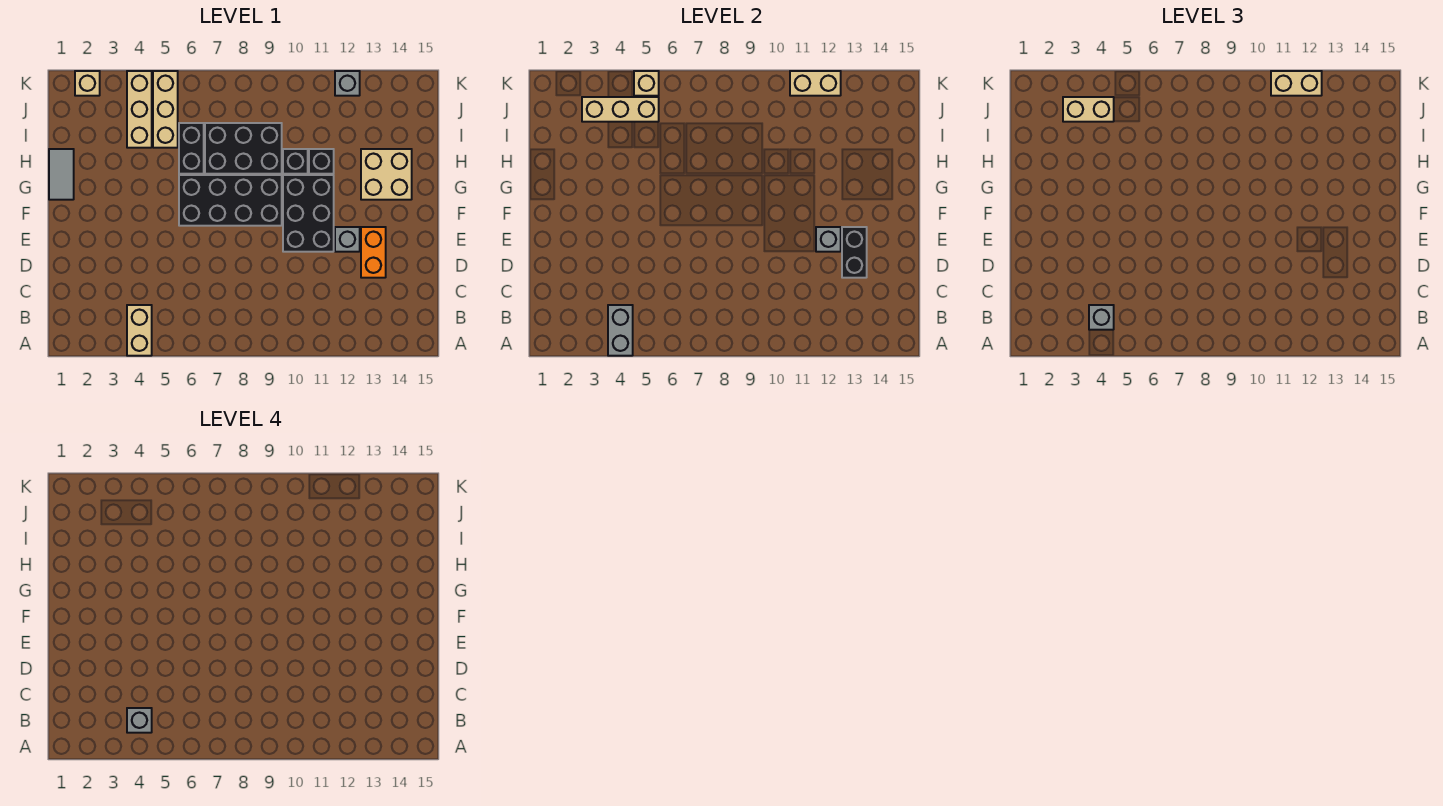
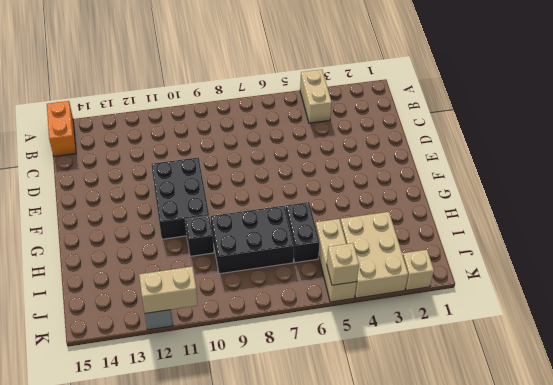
orange brick A15:B15 level 1 -> orange brick D13:E13 level 1
tan brick I3:K4 level 1 -> tan brick I4:K4 level 1
none -> grey brick E12 level 1
none -> black brick F6:G9 level 1
none -> grey tile G1:H1 level 1

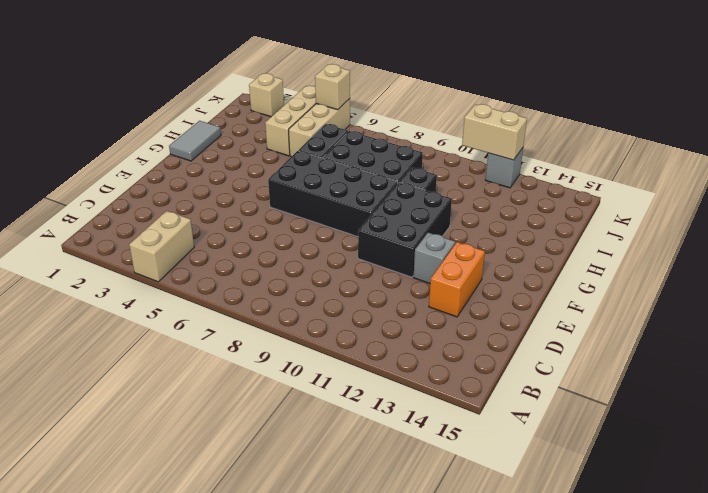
none -> tan brick G13:H14 level 1
none -> black brick H11 level 1
none -> grey brick A4:B4 level 2

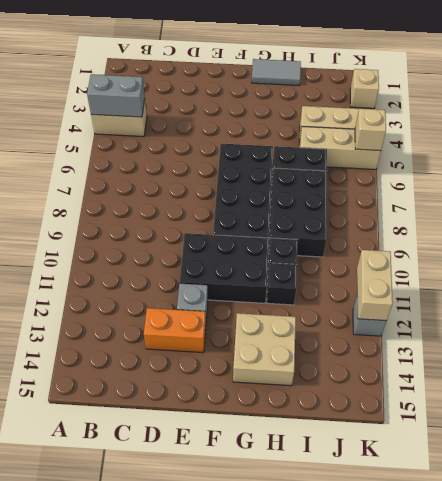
none -> black brick D13:E13 level 2
none -> grey brick E12 level 2
none -> tan brick J3:J5 level 2

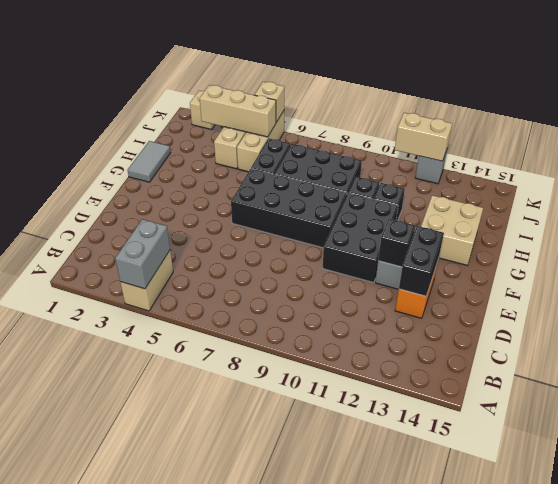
black brick E12 level 2 -> grey brick E12 level 2
none -> grey brick B4 level 3
none -> tan brick J3:J4 level 3
none -> tan brick K11:K12 level 3

